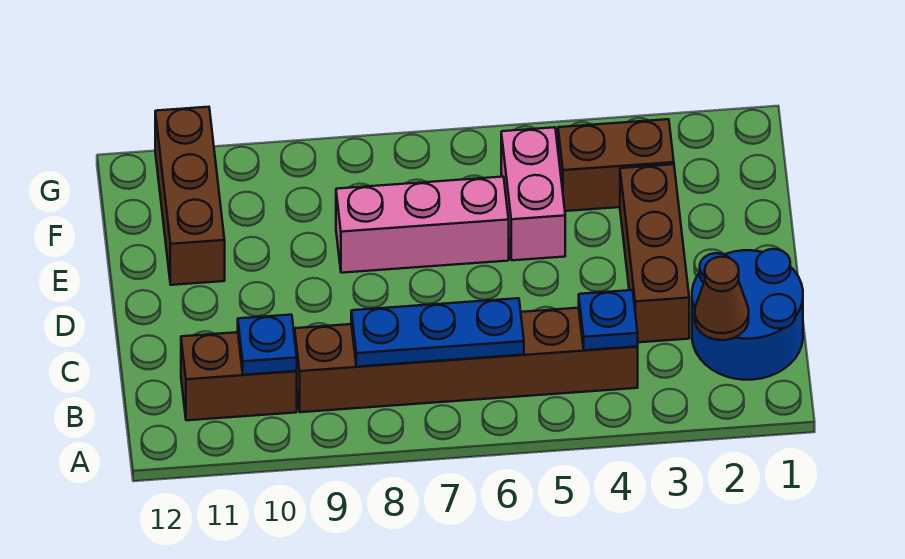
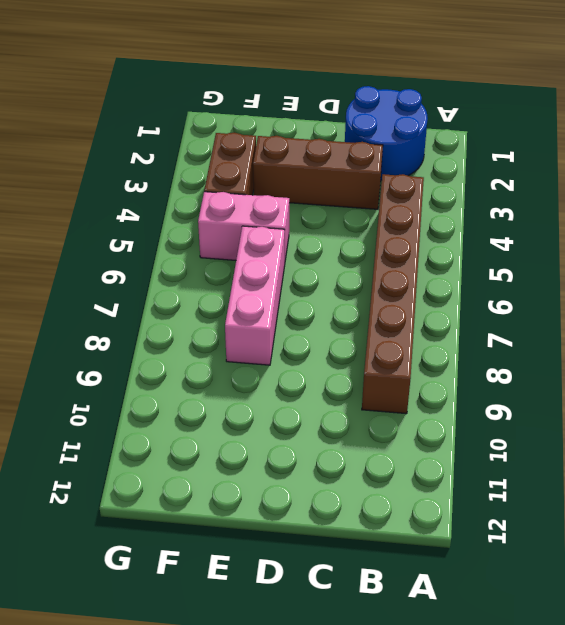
none -> brown brick B10:B11 level 1
none -> brown brick E11:G11 level 1
none -> brown cone B2 level 2

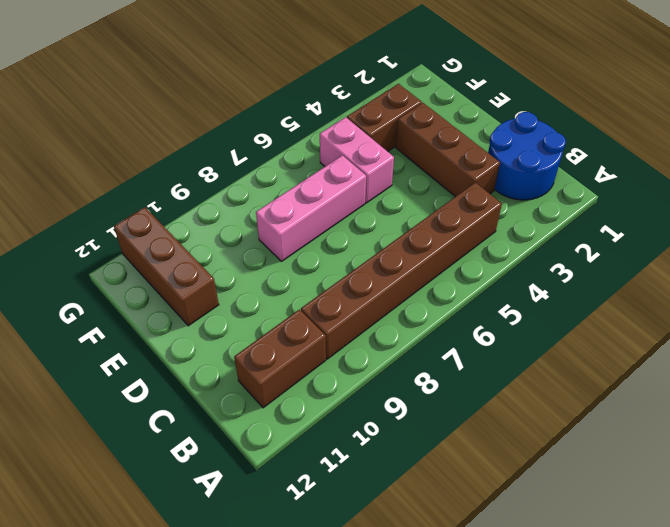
none -> brown cone B2 level 2
none -> blue plate B4 level 2
none -> blue plate B6:B8 level 2

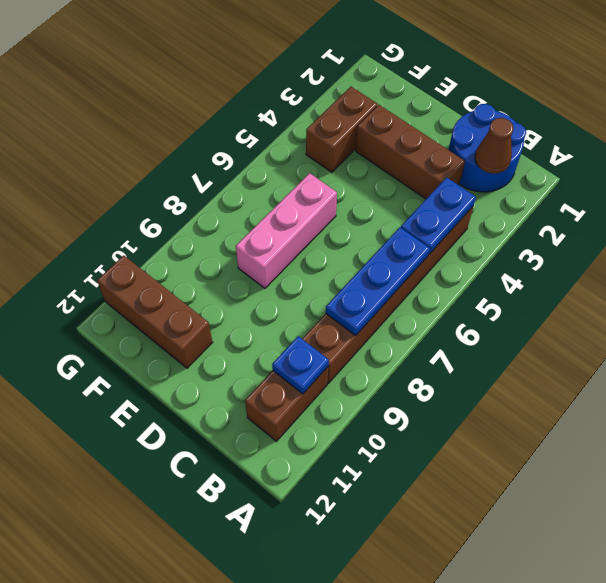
blue plate B4:B5 level 2 -> blue plate B4 level 2
none -> pink brick E5:F5 level 1

